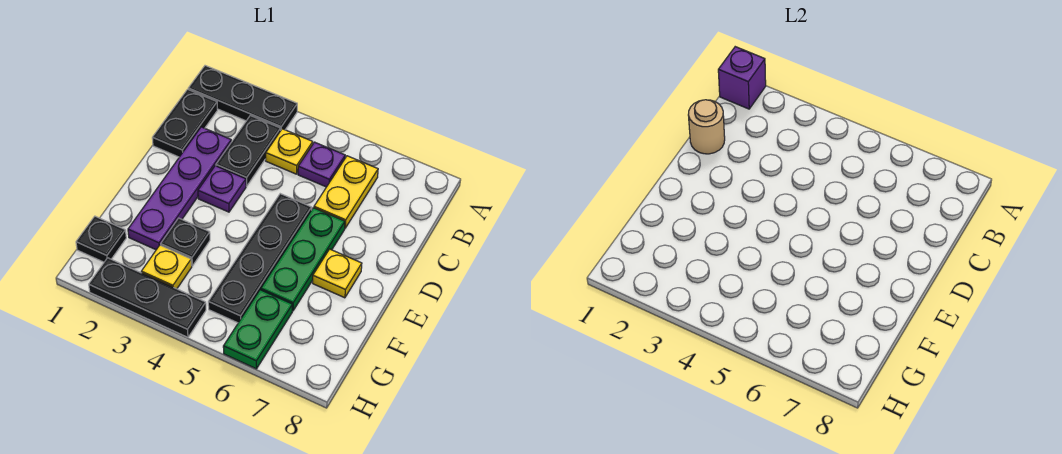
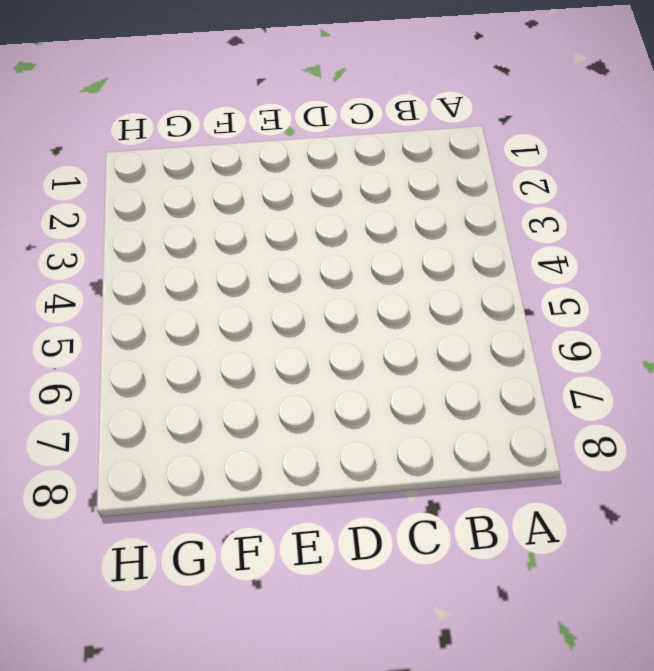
none -> black plate A1:A3 level 1
none -> black plate B1:C1 level 1
none -> black plate B3:C3 level 1

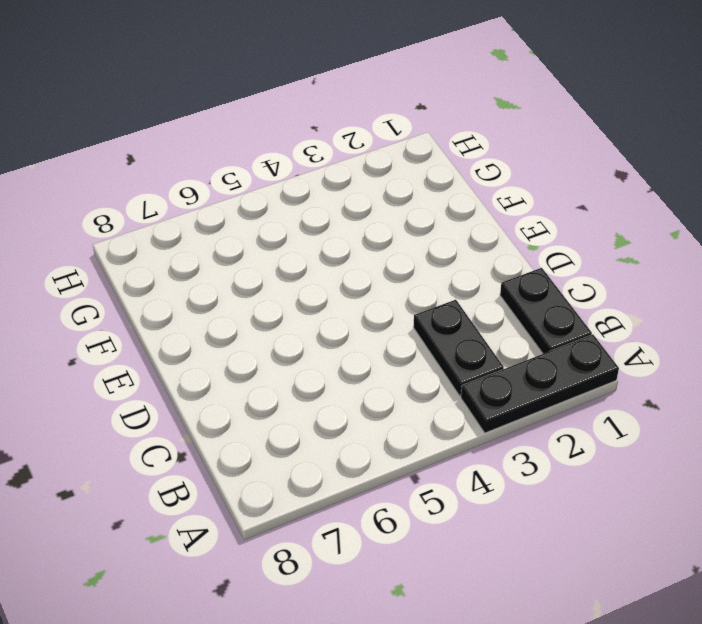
none -> yellow plate B4 level 1
none -> purple plate B5 level 1
none -> yellow plate B6:C6 level 1

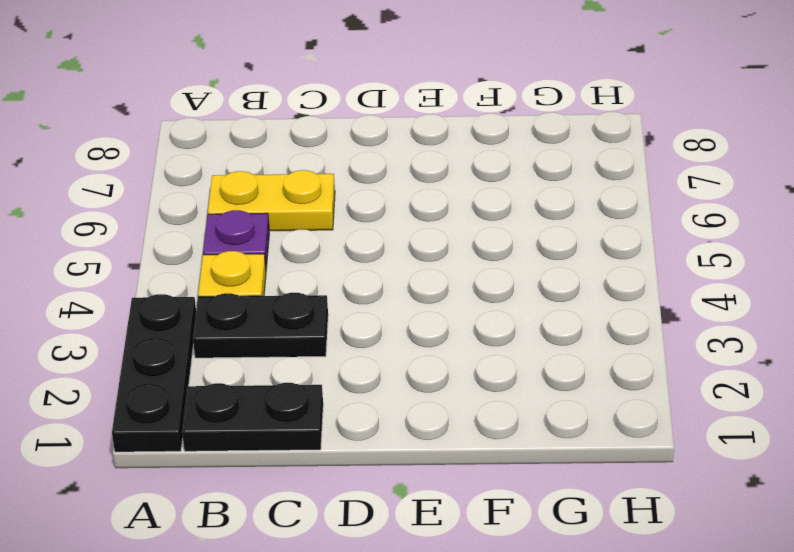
none -> purple plate C2:F2 level 1
none -> purple plate D3 level 1
none -> black plate D5:G5 level 1

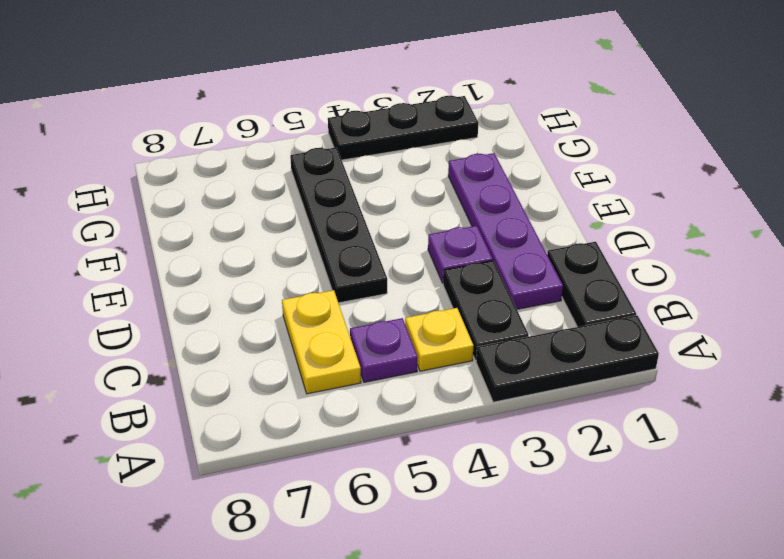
none -> green plate D6:F6 level 1
none -> yellow plate E7 level 1
none -> black plate F3 level 1

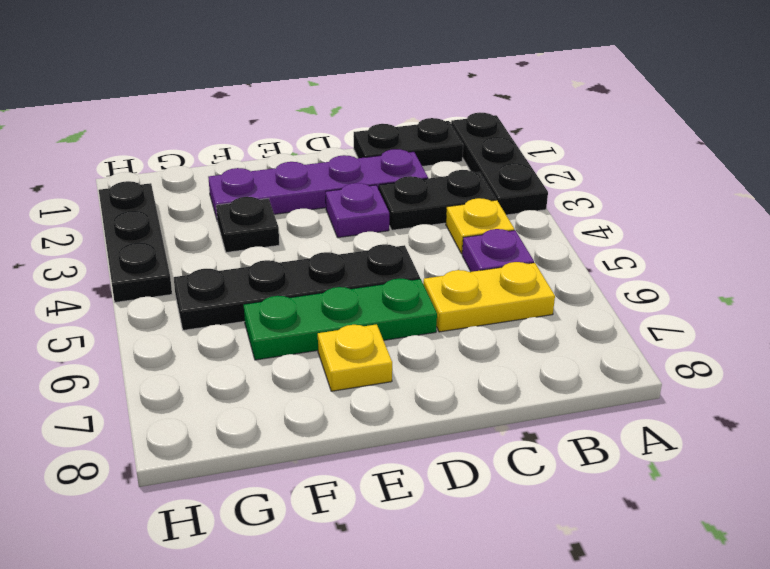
none -> black plate G1 level 1
none -> yellow plate G3 level 1
none -> green plate G6:H6 level 1

